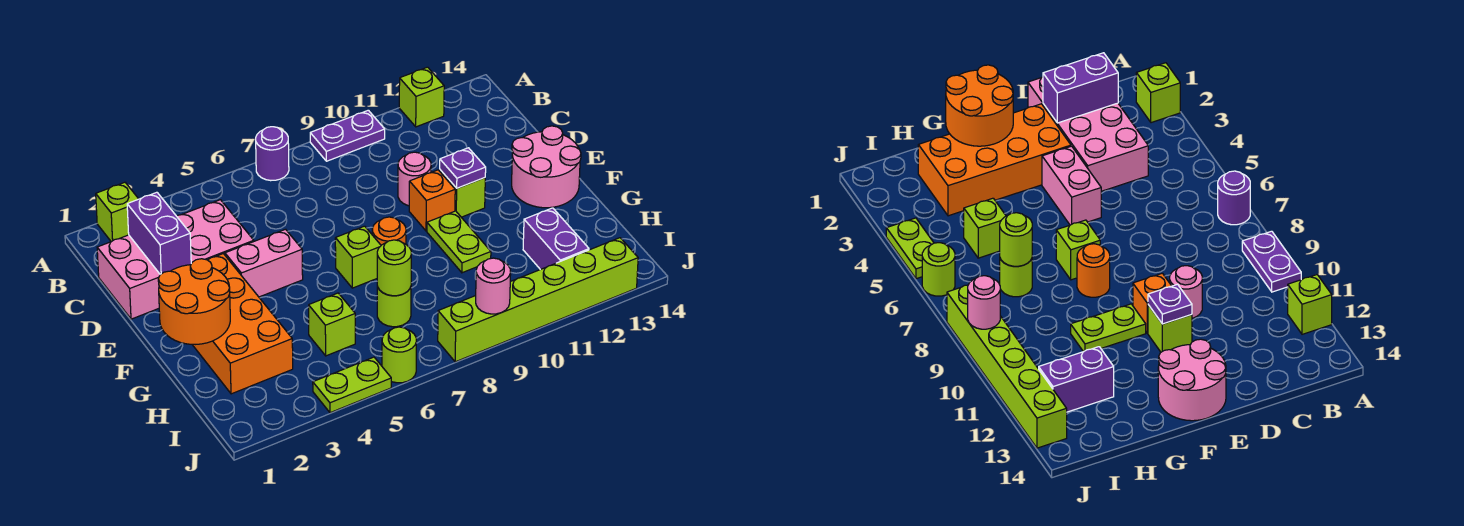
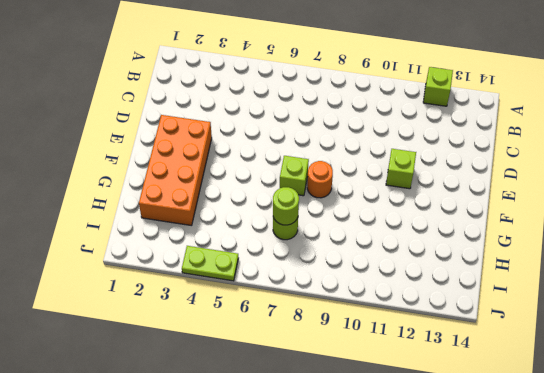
none -> lime brick A2 level 1
none -> purple round brick A7 level 1
none -> purple plate A9:A10 level 1

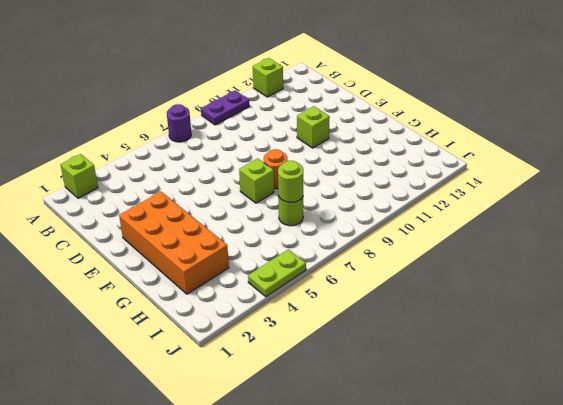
none -> pink brick C1:D4 level 1
none -> pink round brick D10 level 1
none -> pink brick E4:E5 level 1

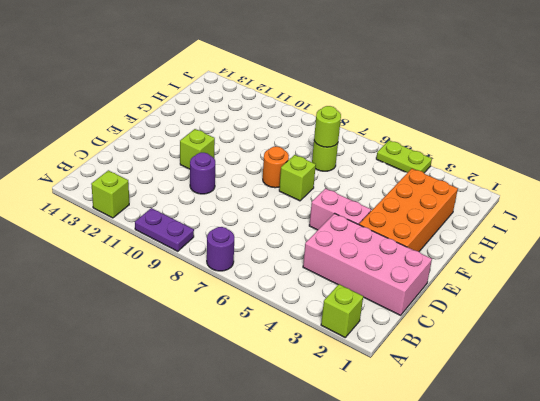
purple round brick D10 level 1 -> pink round brick D10 level 1
none -> orange brick E10 level 1
none -> pink round brick E13:F14 level 1
none -> lime plate F10:G10 level 1

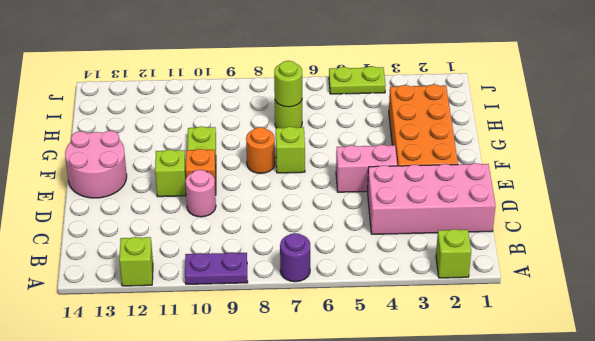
none -> lime brick H5 level 1
none -> purple brick H12:I12 level 1
none -> lime round brick J6 level 1

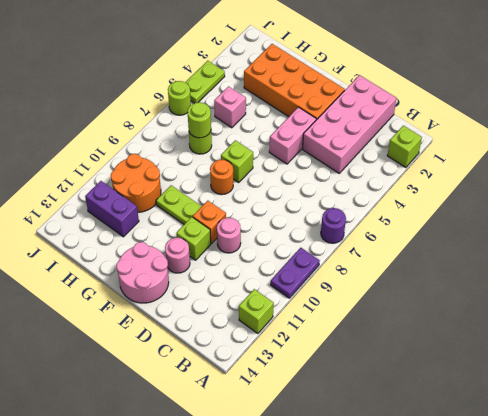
pink round brick E12 level 1 -> pink round brick J9 level 2
pink brick H5 level 1 -> lime brick H5 level 1
orange round brick H10:I11 level 1 -> orange round brick F1:G2 level 2
none -> lime brick J8:J13 level 1
none -> purple brick C2:D2 level 2
none -> purple plate E11 level 2

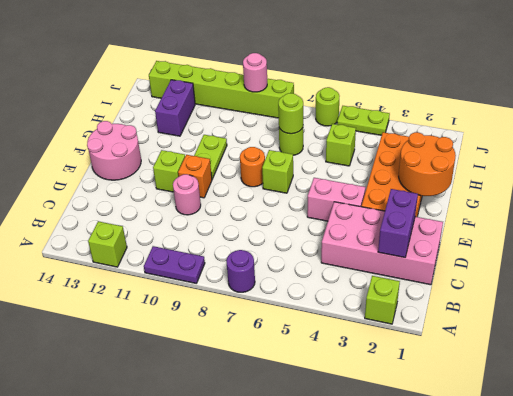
none -> purple plate E11 level 2

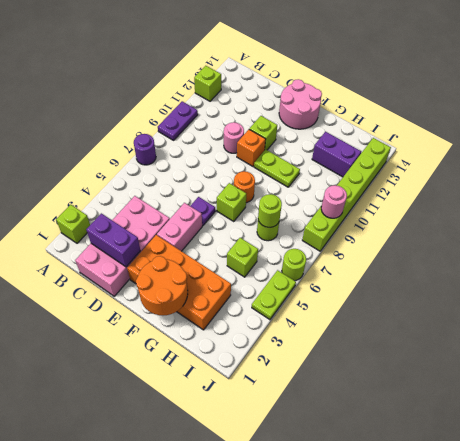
purple plate E6 level 1 -> purple plate E11 level 2

